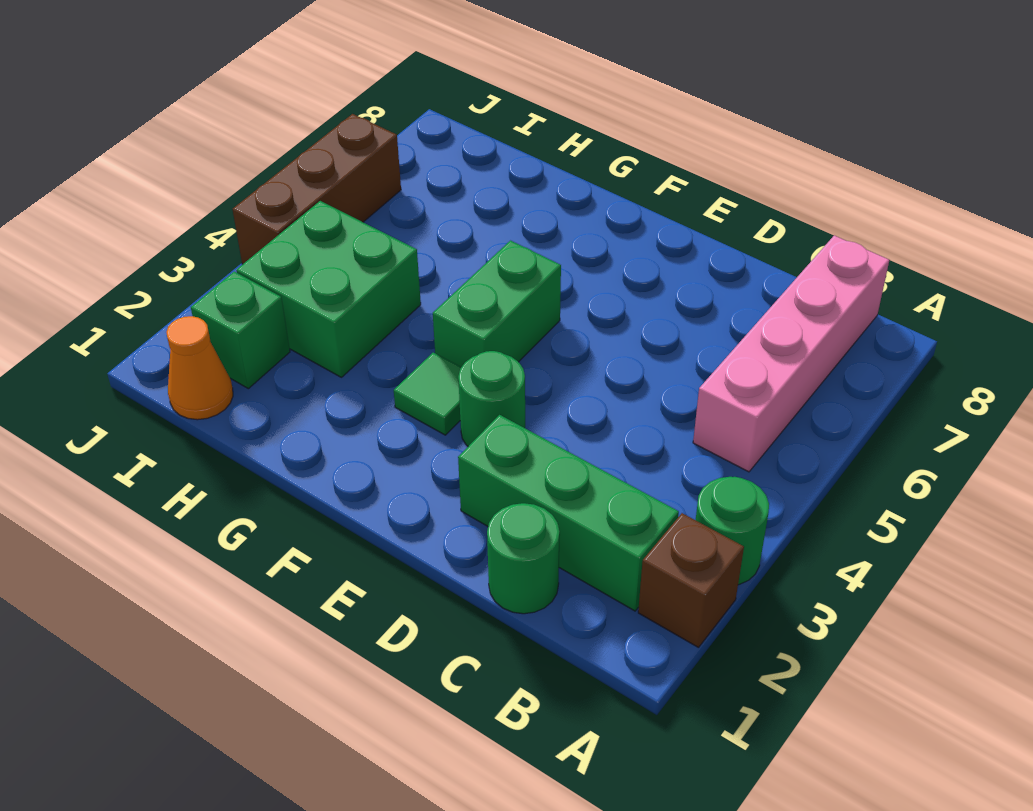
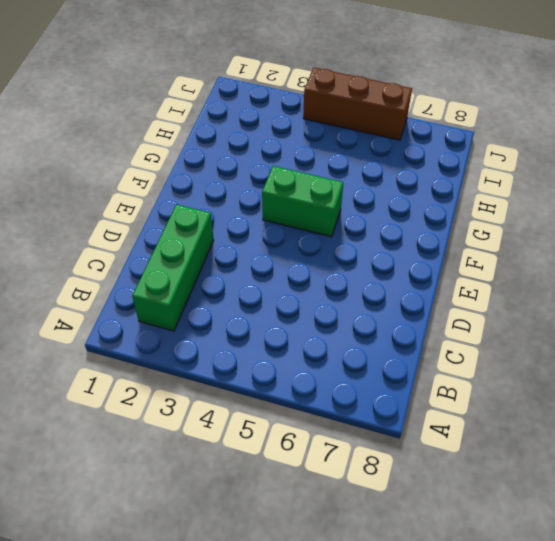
none -> brown brick A2 level 1
none -> green round brick A3 level 1
none -> pink brick B5:B8 level 1

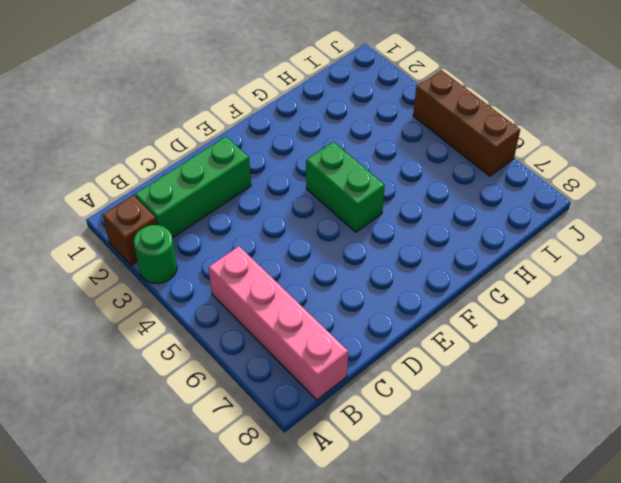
none -> green round brick C1 level 1
none -> green round brick E3 level 1
none -> green tile F3 level 1

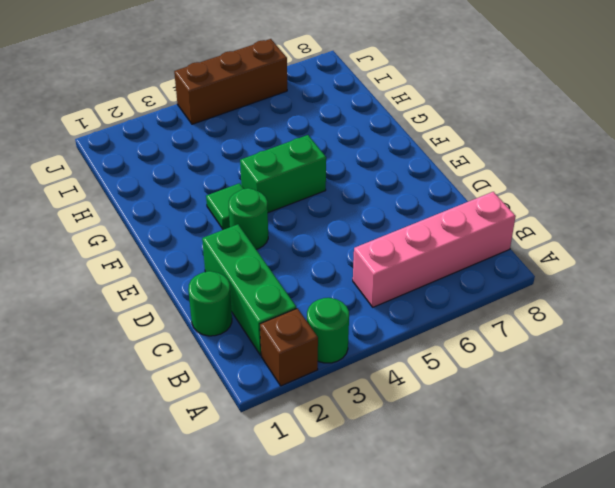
none -> green brick H3:I4 level 1
none -> orange cone I1 level 1
none -> green brick I2 level 1

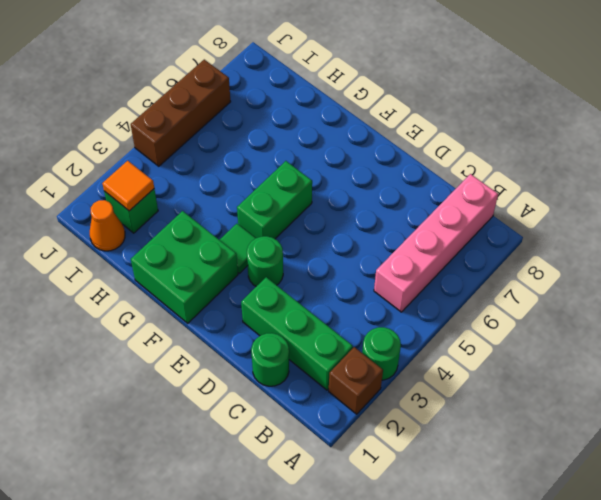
green brick F1:G2 level 1 -> green brick H3:I4 level 1
orange tile I2 level 2 -> none

